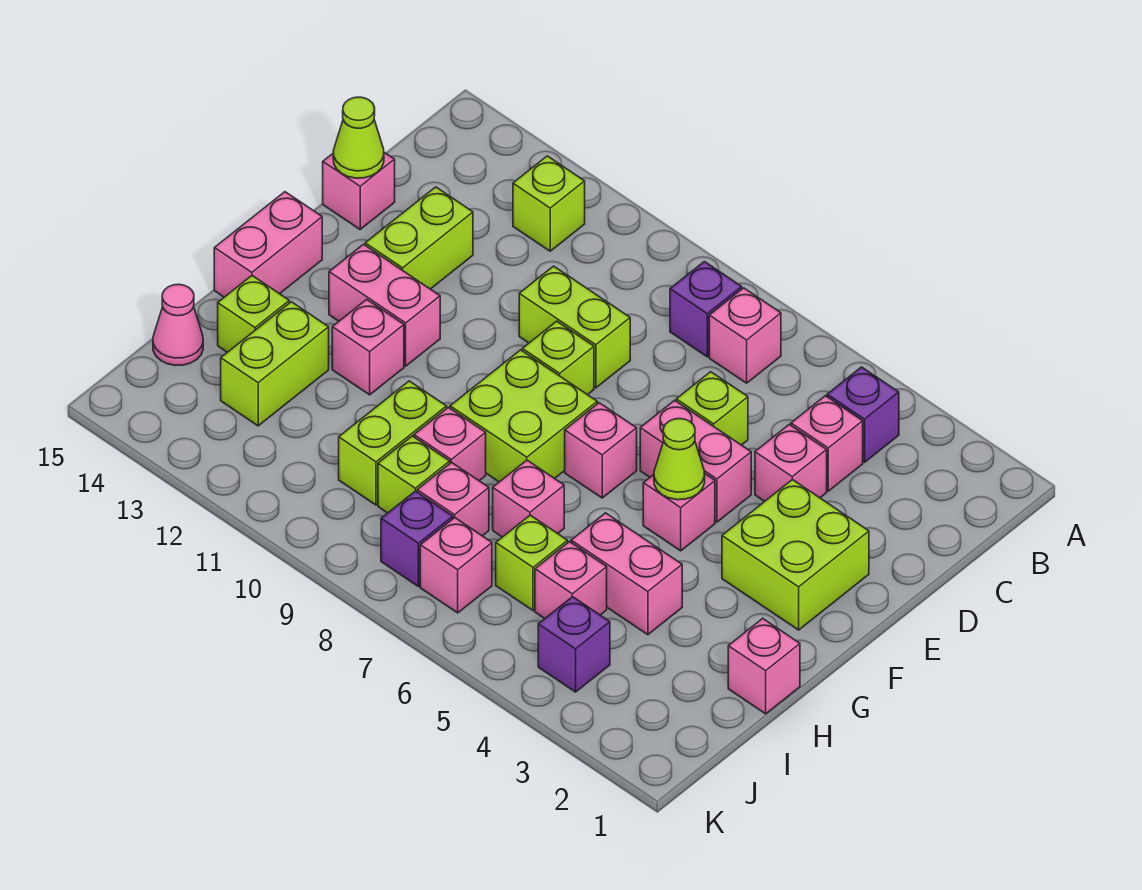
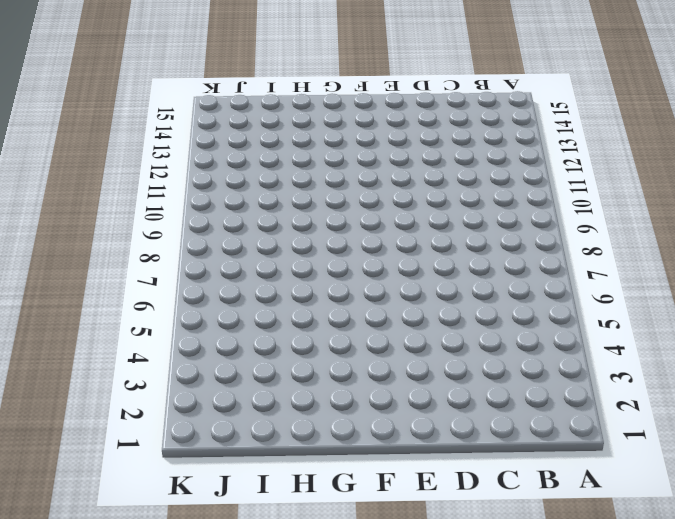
none -> purple brick B4 level 1
none -> pink brick B7 level 1
none -> purple brick B8 level 1
none -> lime brick B12 level 1

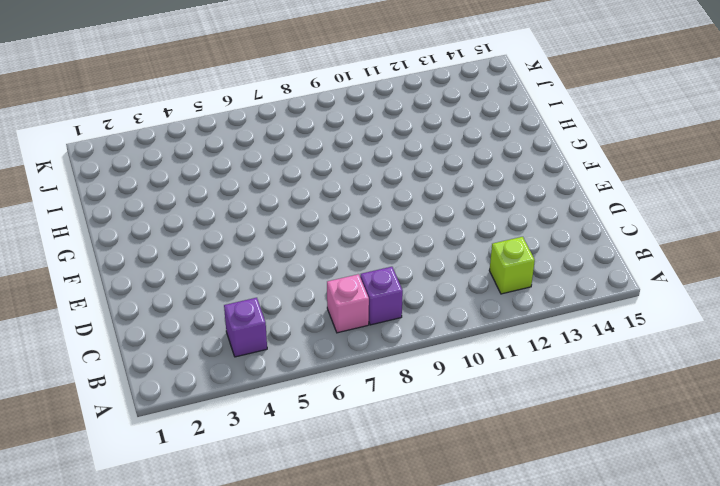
none -> pink brick C4 level 1
none -> pink brick D4 level 1
none -> lime brick D6 level 1
none -> lime brick D9:D10 level 1

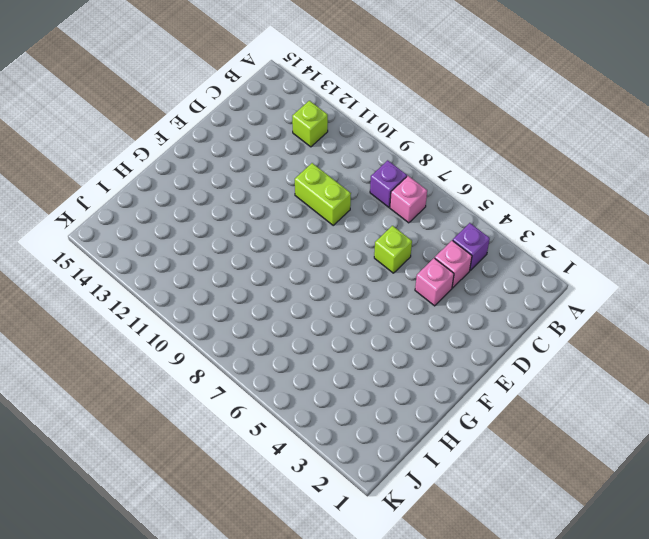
none -> lime brick D13:E13 level 1
none -> pink brick D15 level 1
none -> lime brick E2:F3 level 1
none -> pink brick E5:E6 level 1

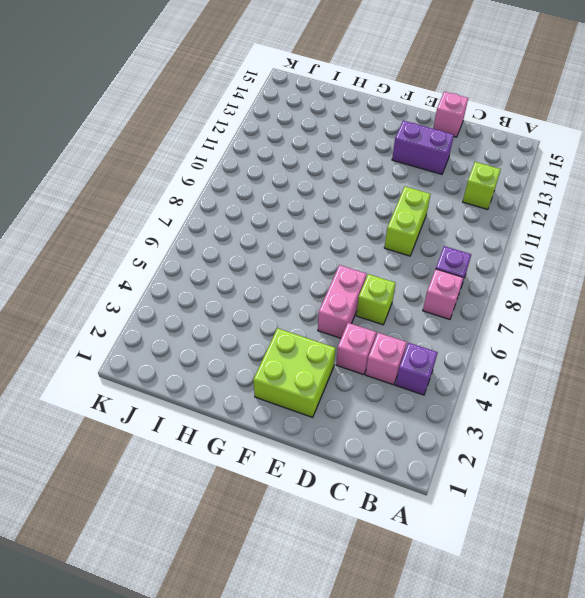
purple brick D13:E13 level 1 -> lime brick D13:E13 level 1
none -> lime brick E9 level 1
none -> pink brick F5 level 1
none -> pink brick F7 level 1
none -> lime brick F8:G9 level 1

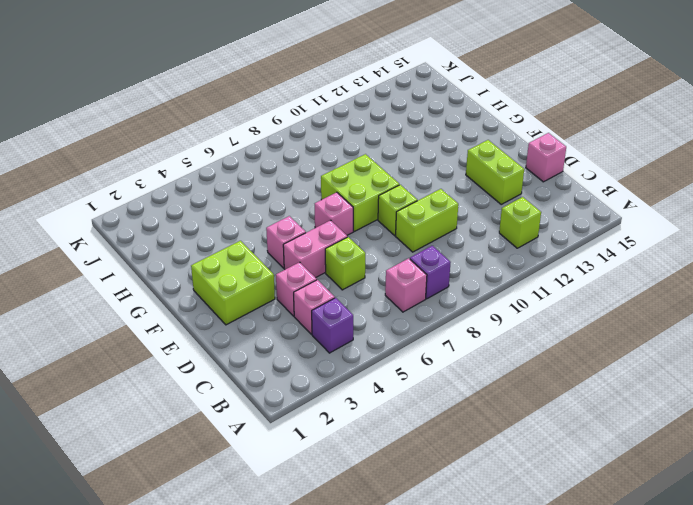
none -> pink brick F12:F13 level 1
none -> pink brick F15:G15 level 1
none -> pink brick G12 level 1
none -> pink brick H1 level 1

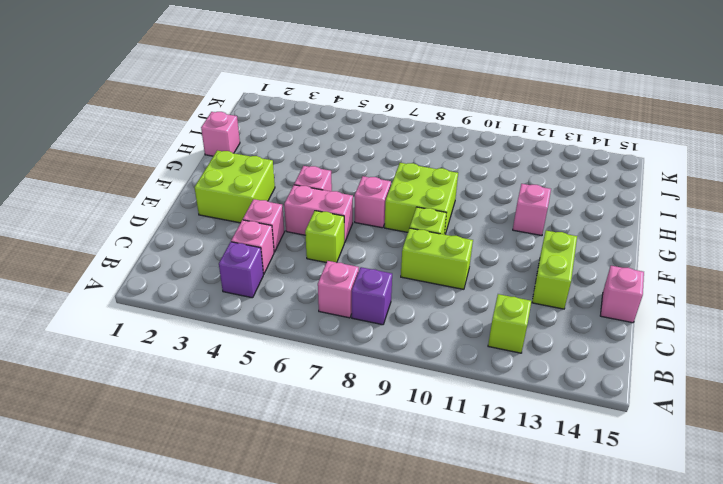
none -> pink brick F12:F13 level 1
none -> pink brick F15:G15 level 1
none -> pink brick H4:H5 level 1
none -> pink brick H7 level 1

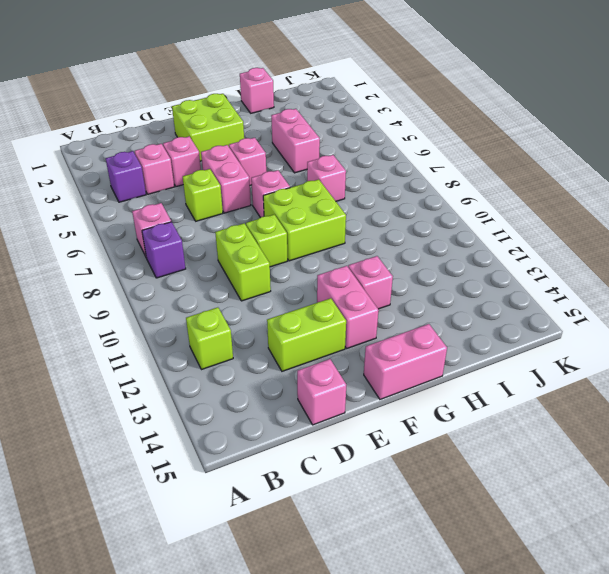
none -> pink brick H9 level 1
none -> lime brick H10:I10 level 1
none -> lime brick H13:I13 level 1
none -> lime brick H14 level 1

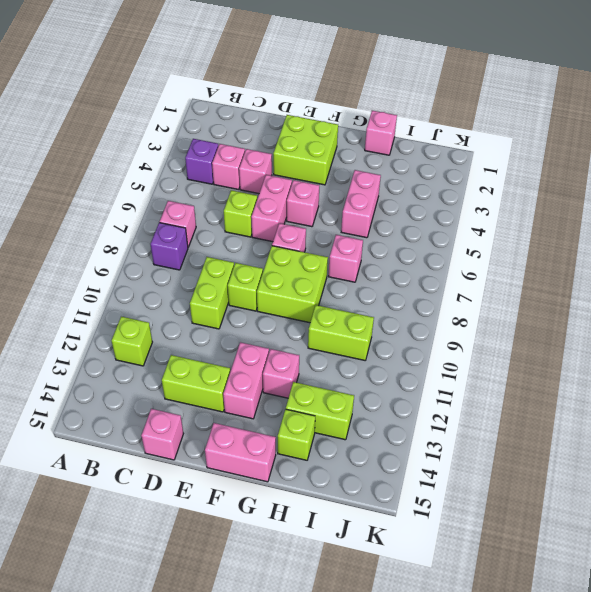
none -> pink brick H9 level 1
none -> pink brick I5 level 1
none -> lime brick I6 level 1
none -> pink brick I8 level 1

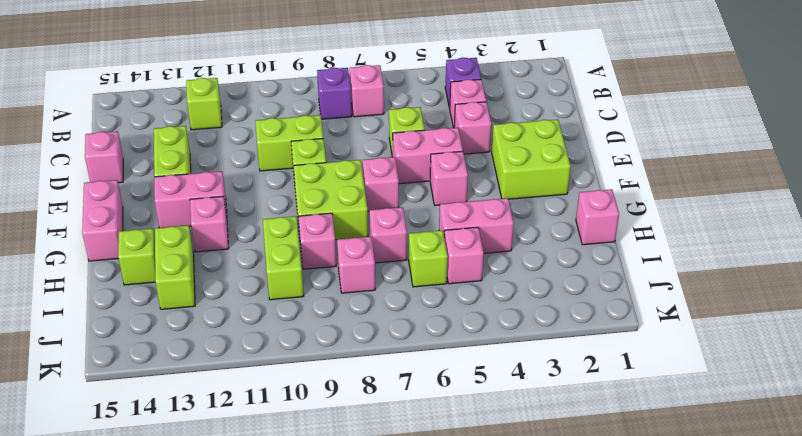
none -> lime brick I9 level 1
none -> pink cone I15 level 1
none -> purple brick J4 level 1
none -> pink brick J7 level 1

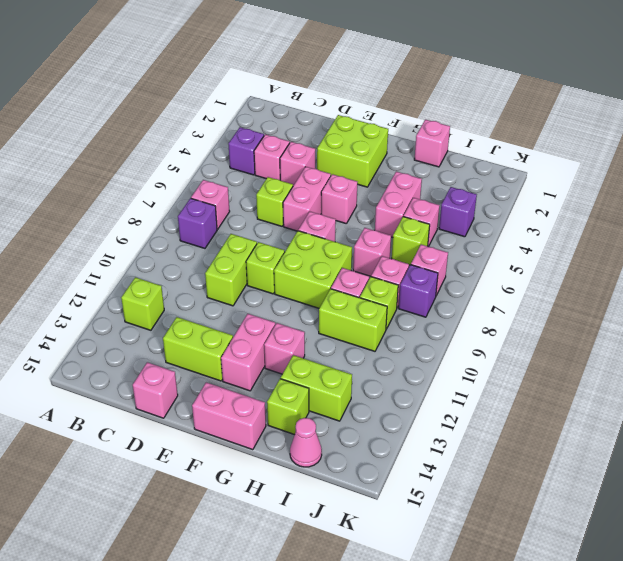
none -> lime cone D15 level 2
none -> lime cone F5 level 2

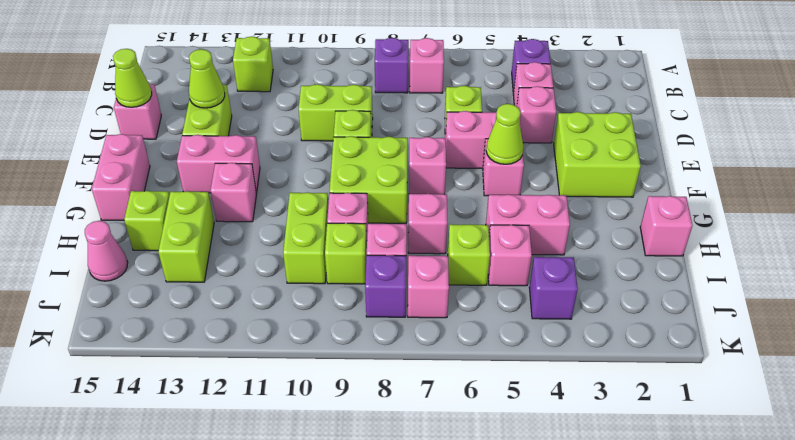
lime cone D13 level 2 -> none

